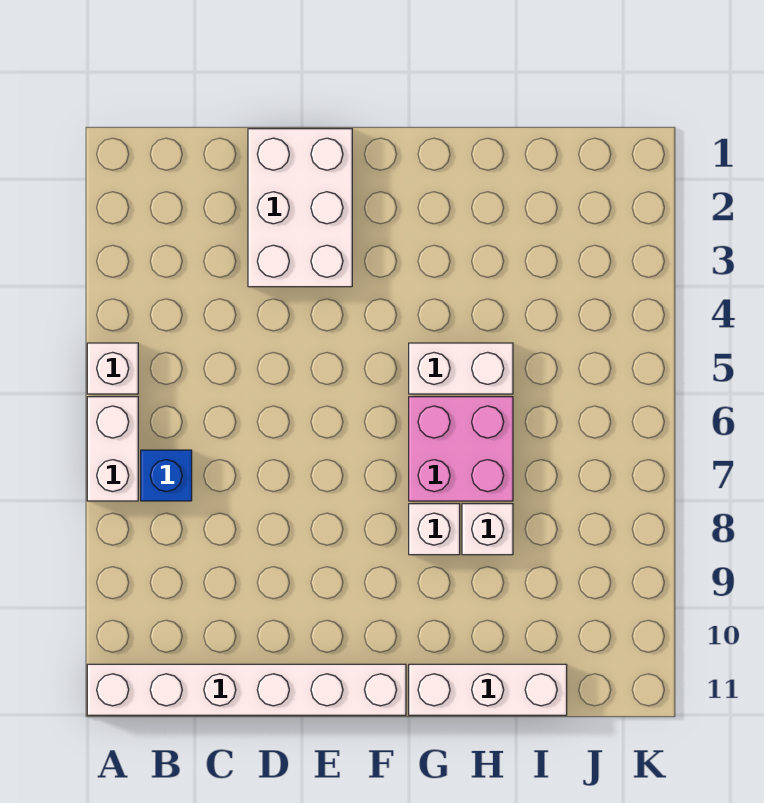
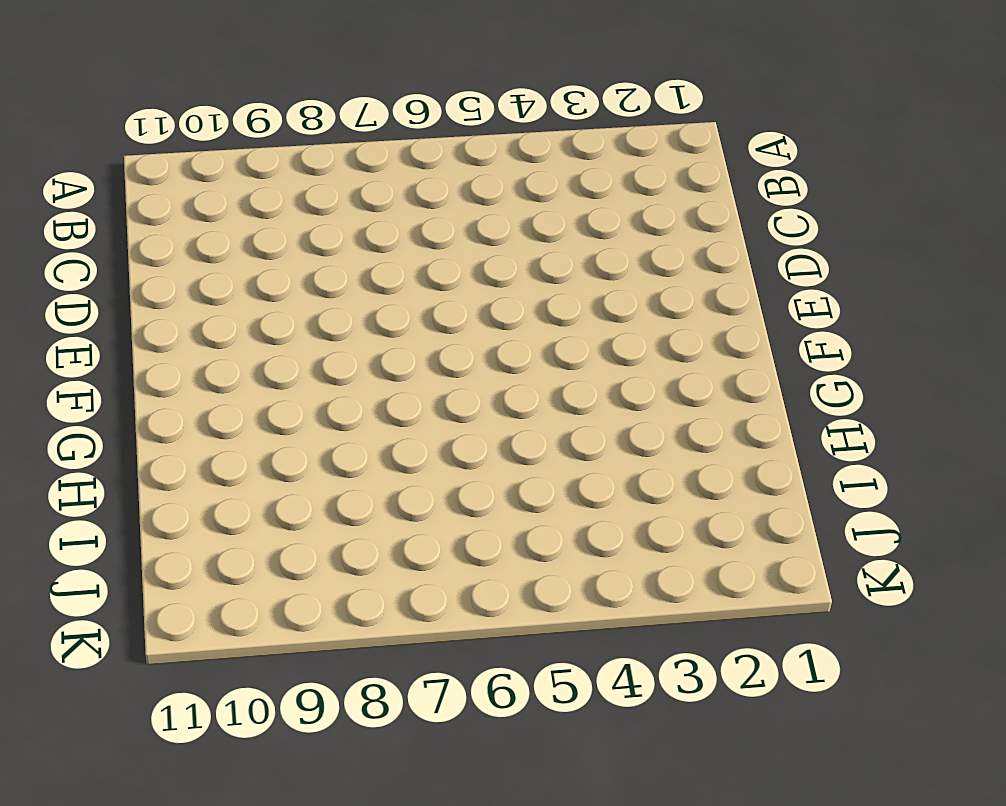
none -> white brick A5 level 1
none -> white brick A6:A7 level 1

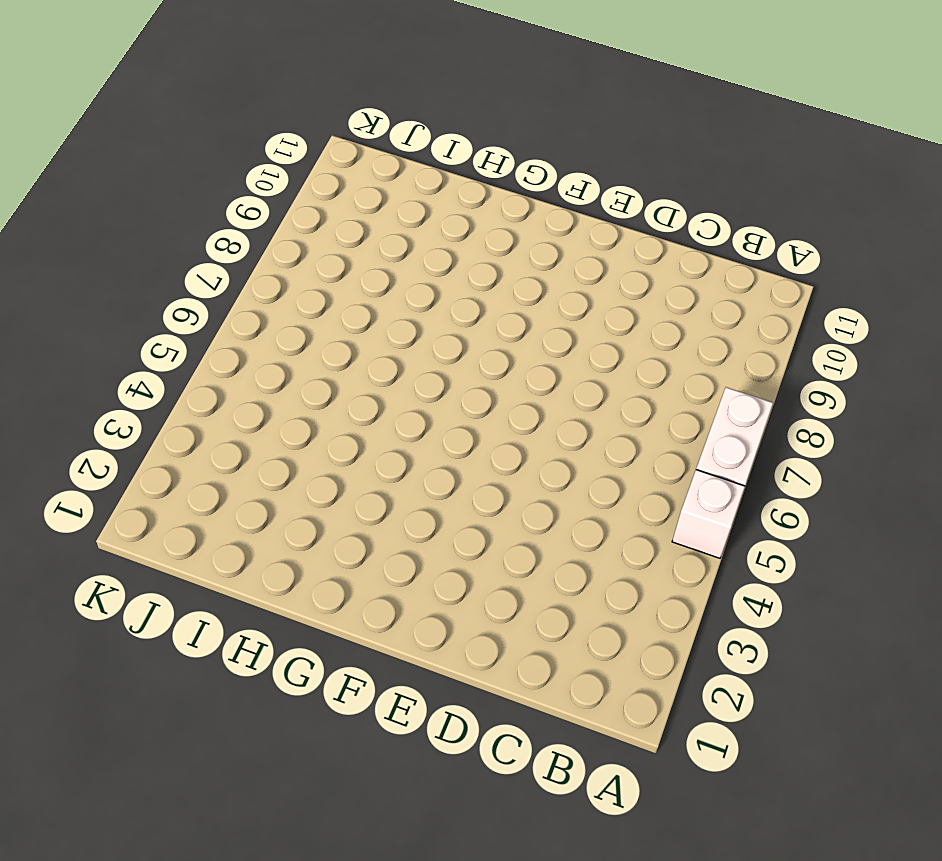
none -> white brick A11:F11 level 1
none -> blue brick B7 level 1

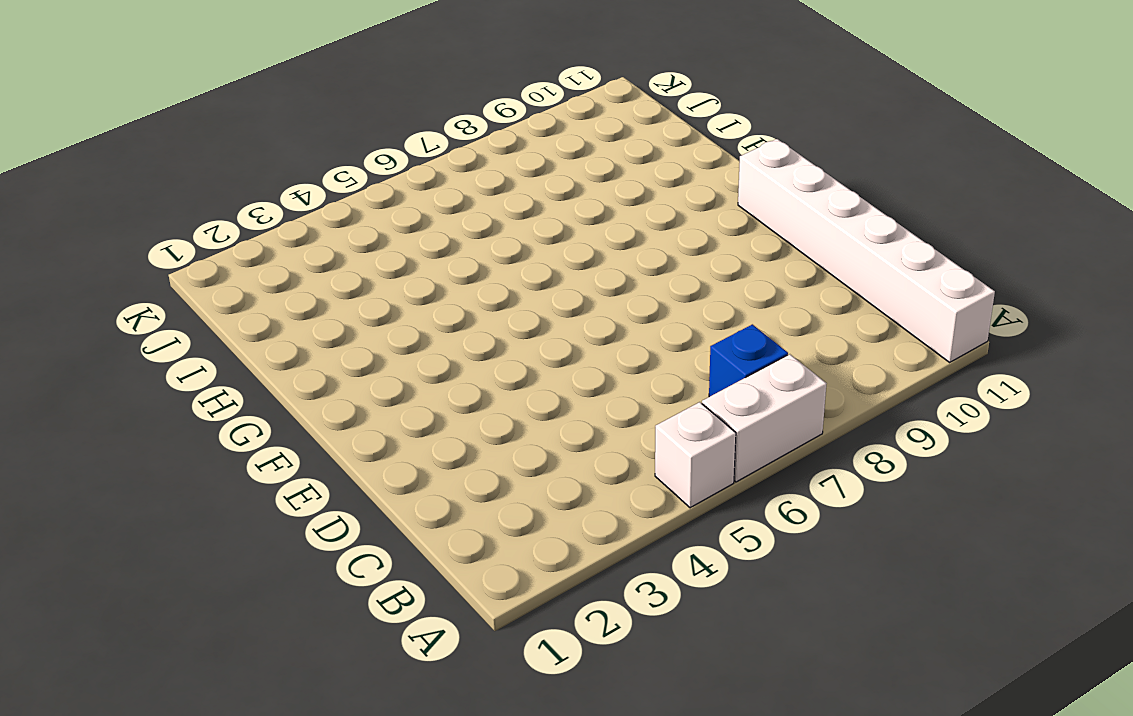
none -> white brick D1:E3 level 1
none -> white brick G5:H5 level 1

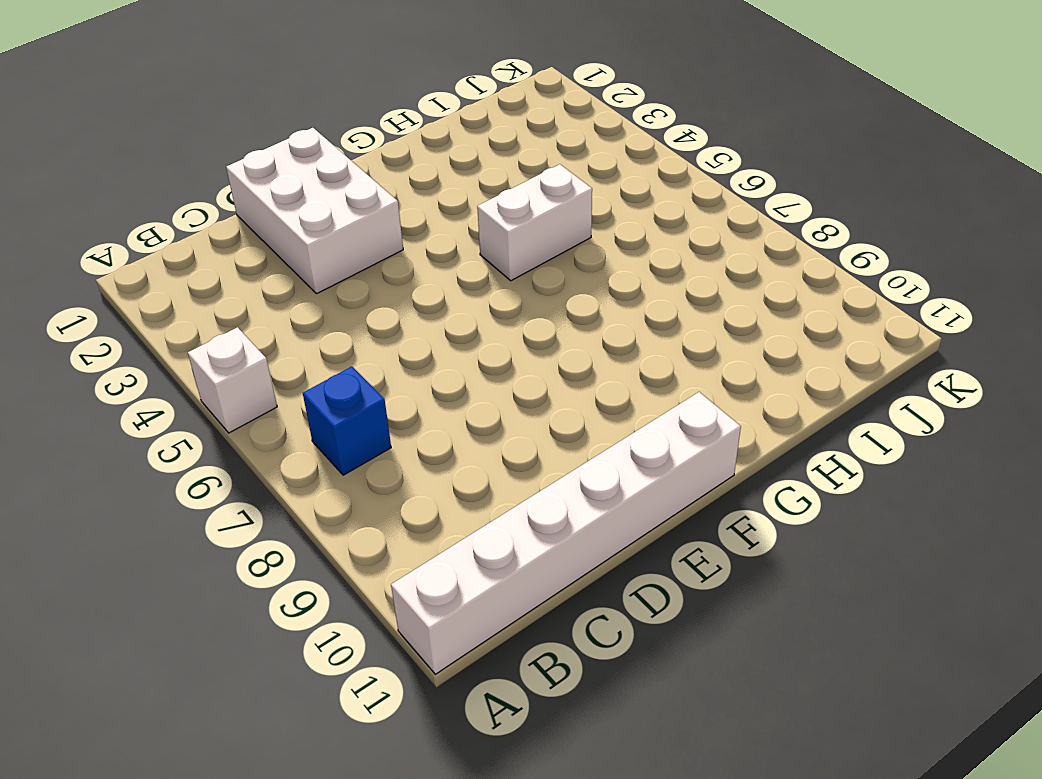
none -> white brick A6:A7 level 1
none -> pink brick G6:H7 level 1

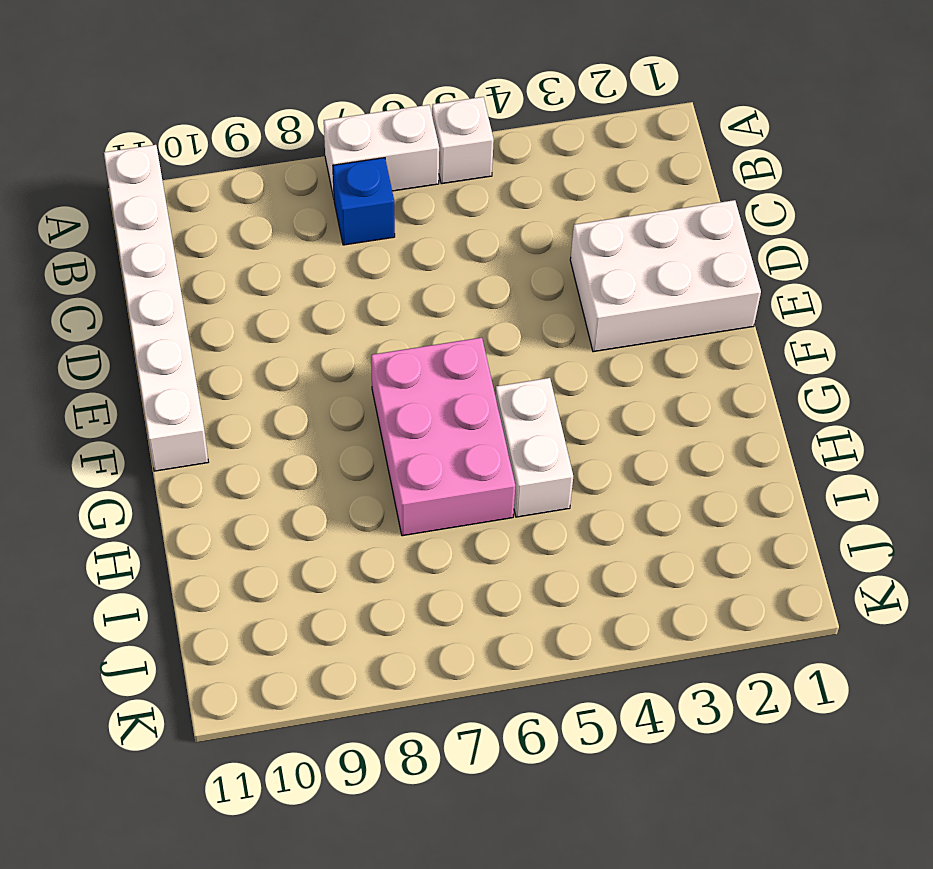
pink brick F6:H7 level 1 -> pink brick G6:H7 level 1
none -> white brick G8 level 1
none -> white brick G11:I11 level 1

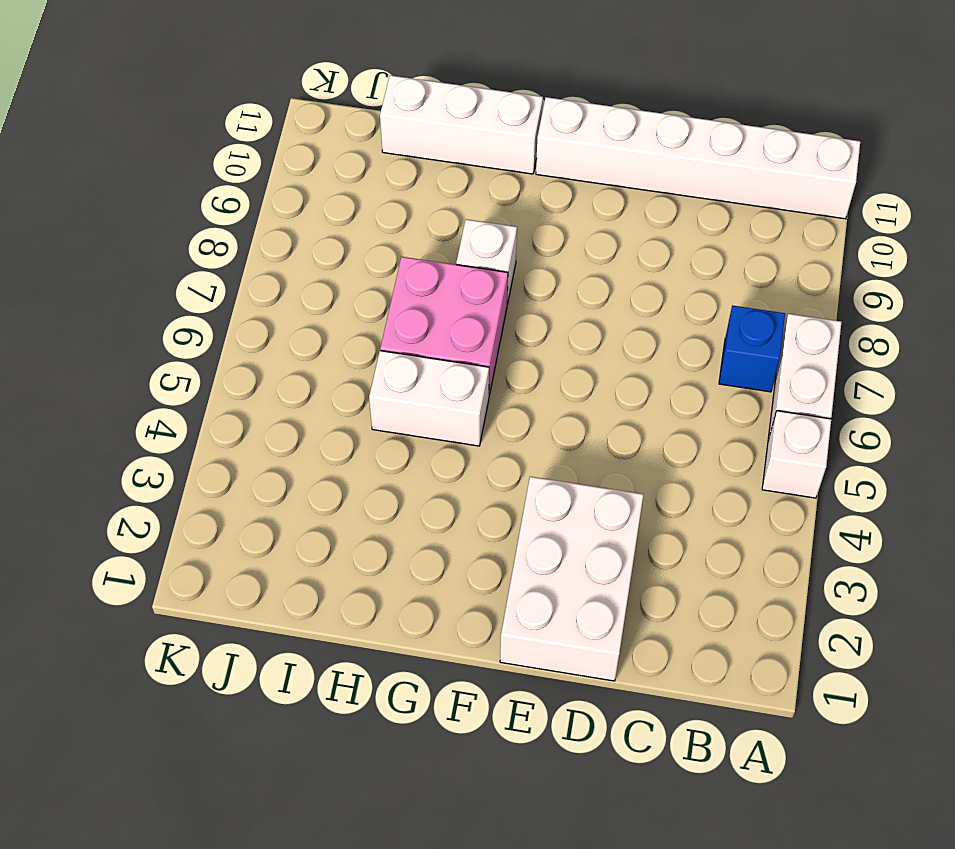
none -> white brick H8 level 1

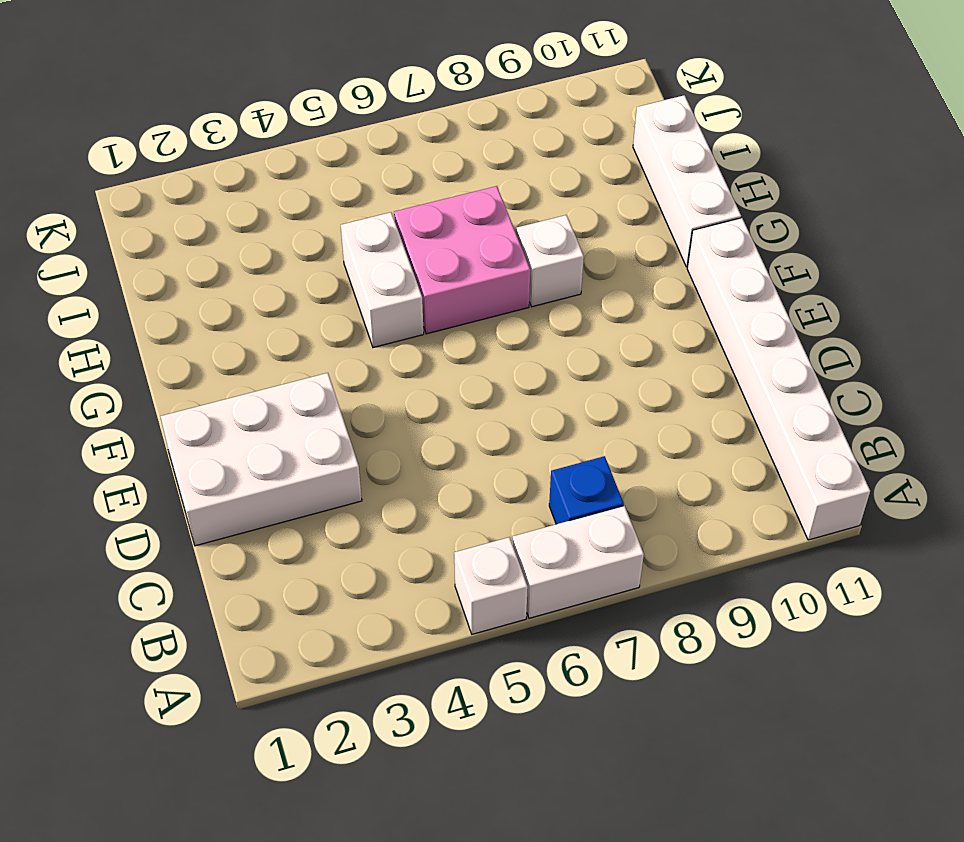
none -> white brick H8 level 1

